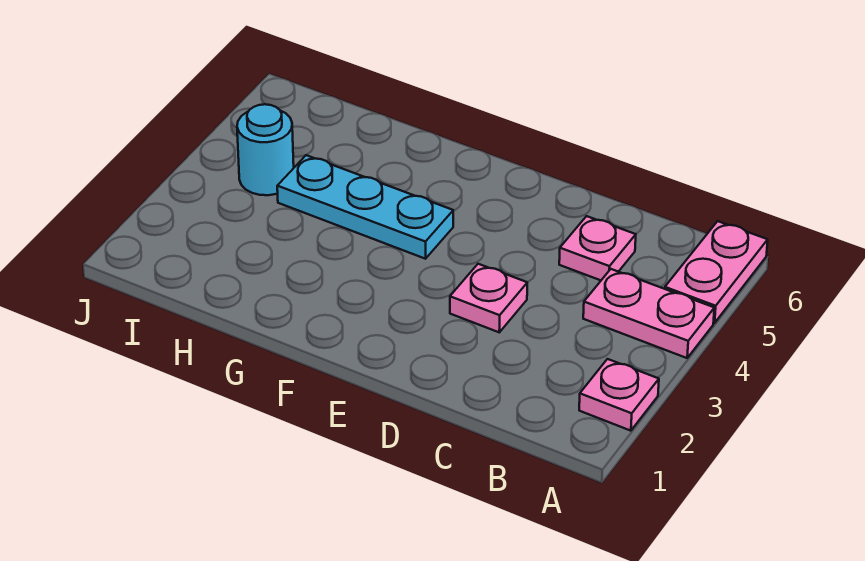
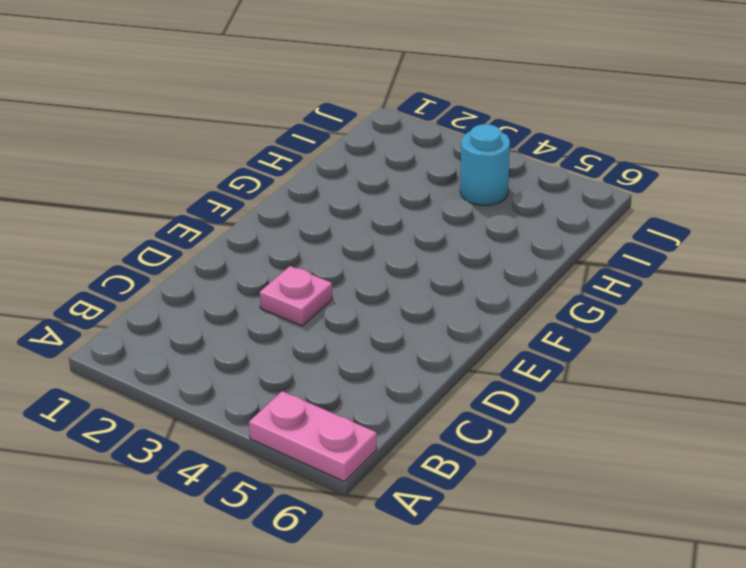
none -> pink plate A2 level 1
none -> pink plate A4:B4 level 1

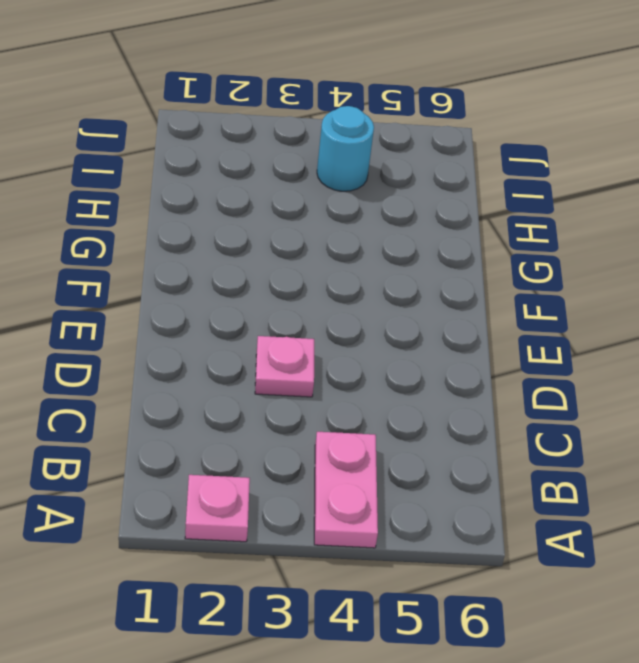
none -> pink plate A5:A6 level 1
none -> pink plate C5 level 1

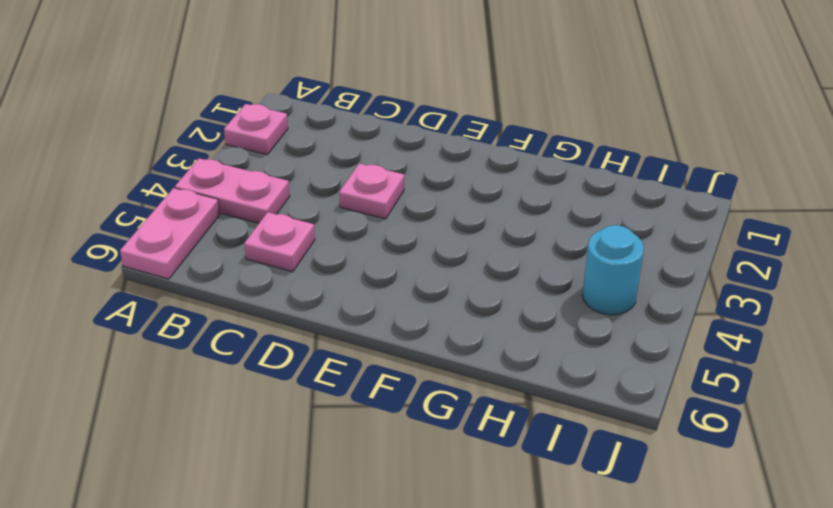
none -> cyan plate F4:H4 level 1

